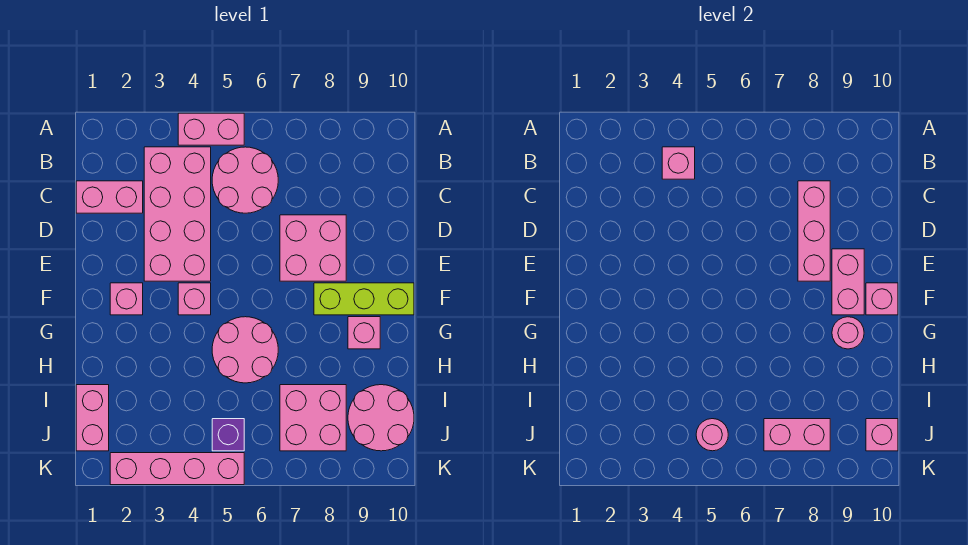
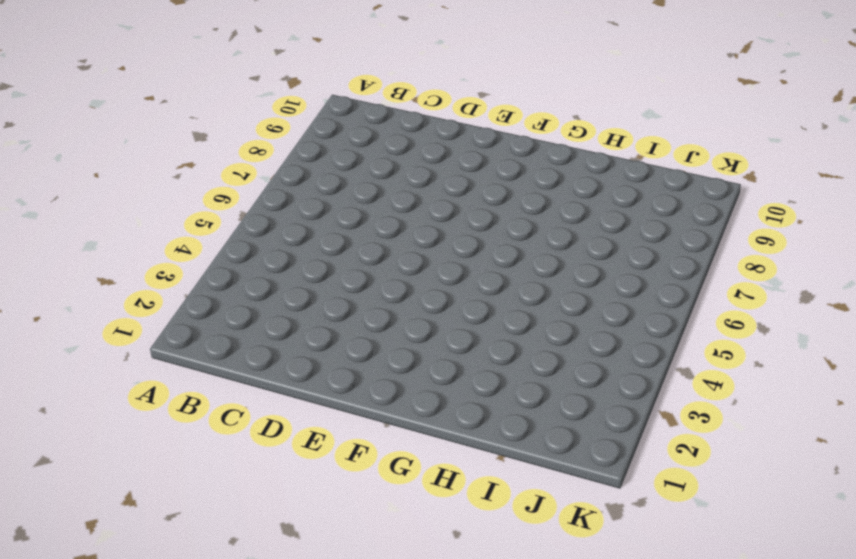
none -> pink brick A4:A5 level 1
none -> pink brick B3:E4 level 1
none -> pink round brick B5:C6 level 1

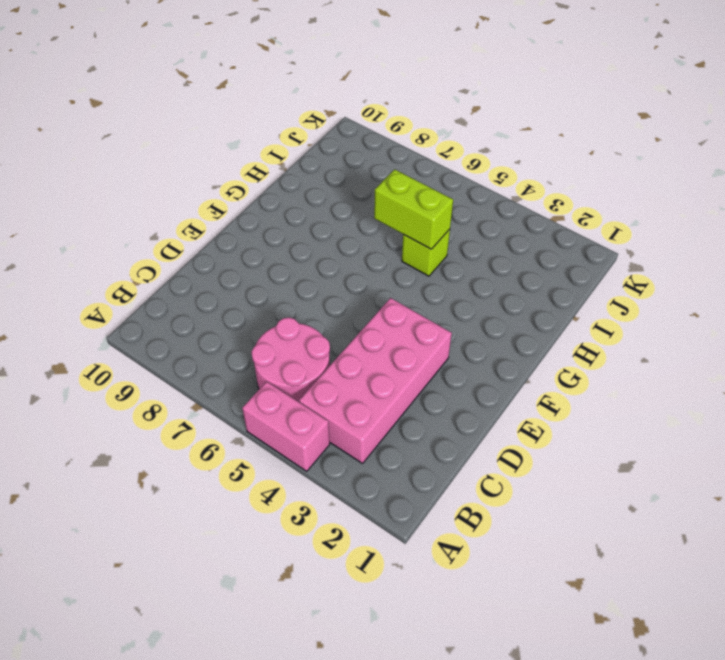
lime brick H5 level 1 -> pink round brick G5:H6 level 1
lime brick H5:H6 level 2 -> none
none -> pink brick C1:C2 level 1
none -> pink brick D7:E8 level 1
none -> pink brick F2 level 1

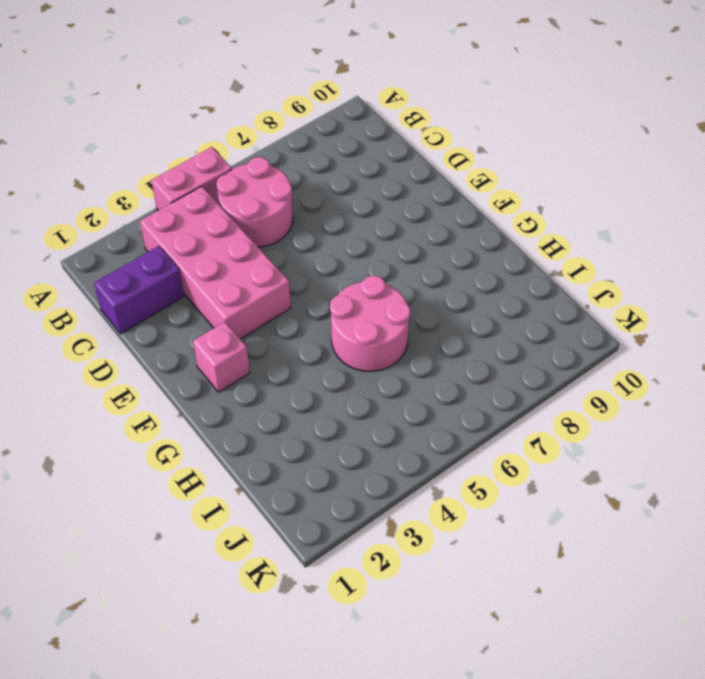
purple brick C1:C2 level 1 -> pink brick C1:C2 level 1
none -> pink brick D7:E8 level 1
none -> pink brick F4 level 1
none -> lime brick F8:F10 level 1

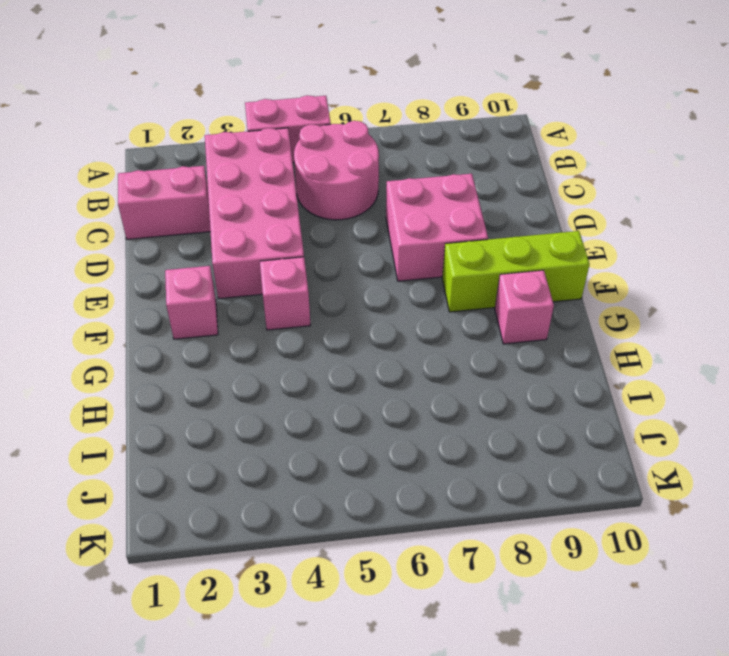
none -> pink round brick G5:H6 level 1
none -> pink brick I1:J1 level 1
none -> pink brick I7:J8 level 1

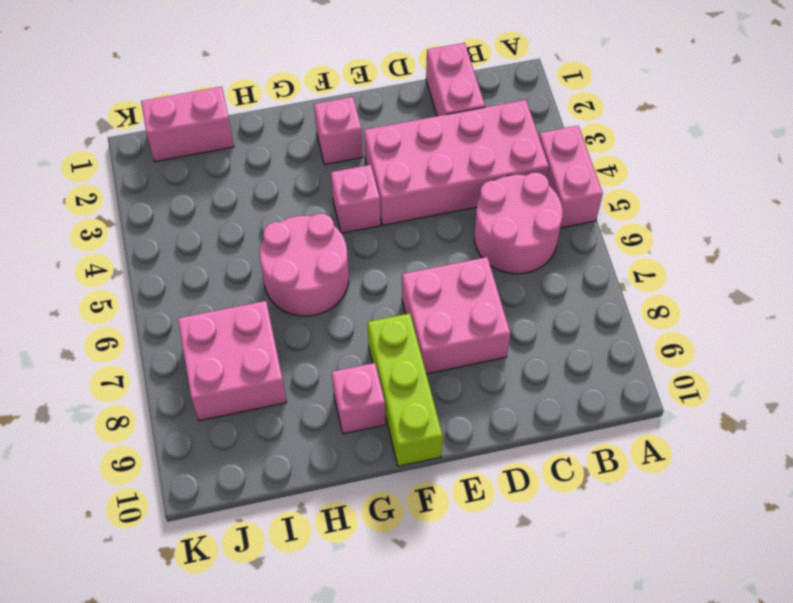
none -> pink round brick I9:J10 level 1
none -> purple brick J5 level 1
none -> pink brick K2:K5 level 1

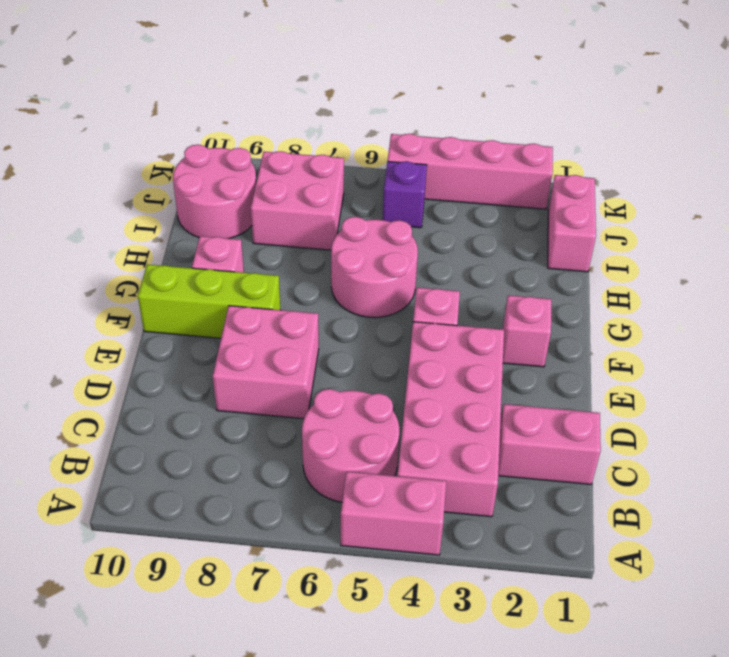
none -> pink brick B4 level 2
none -> pink brick C8:E8 level 2
none -> pink brick E9:F9 level 2

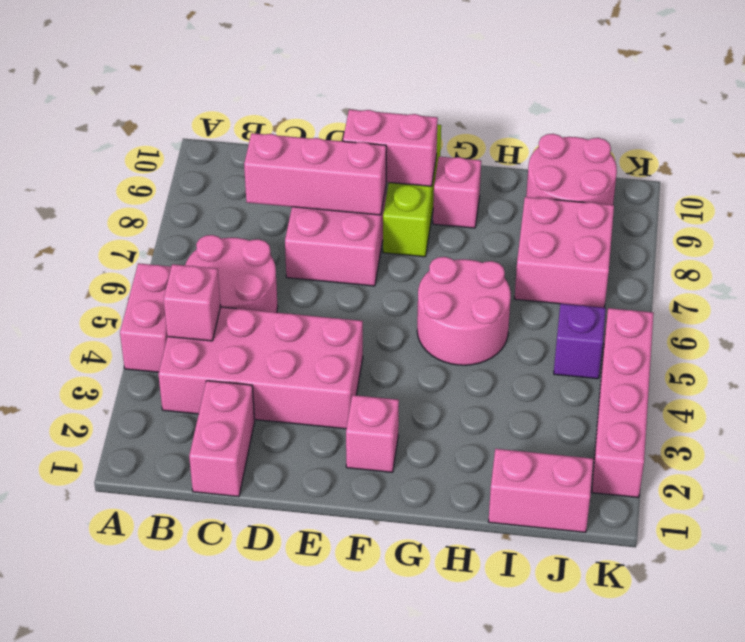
none -> pink brick F4 level 1
none -> pink brick F10 level 2
none -> pink round brick G9 level 2

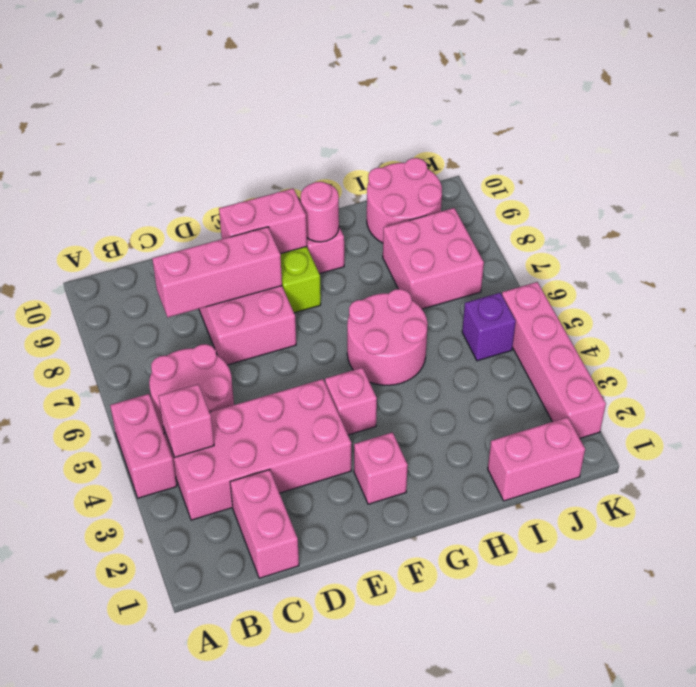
none -> pink brick F10 level 2
none -> pink round brick J5 level 2
none -> pink brick J7:J8 level 2

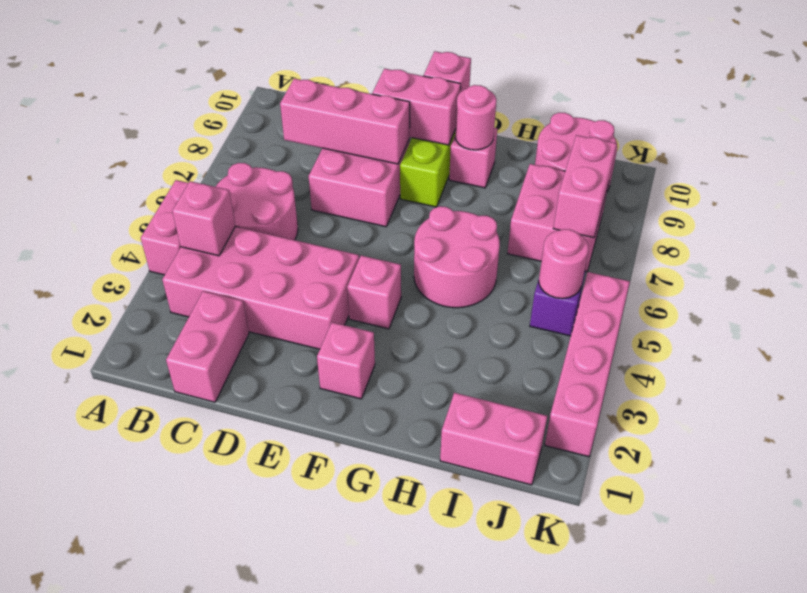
none -> pink brick J10 level 2

